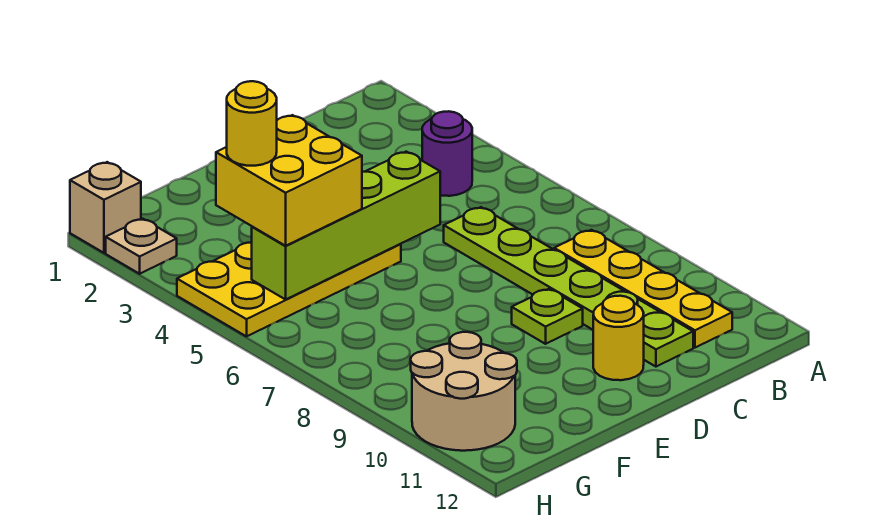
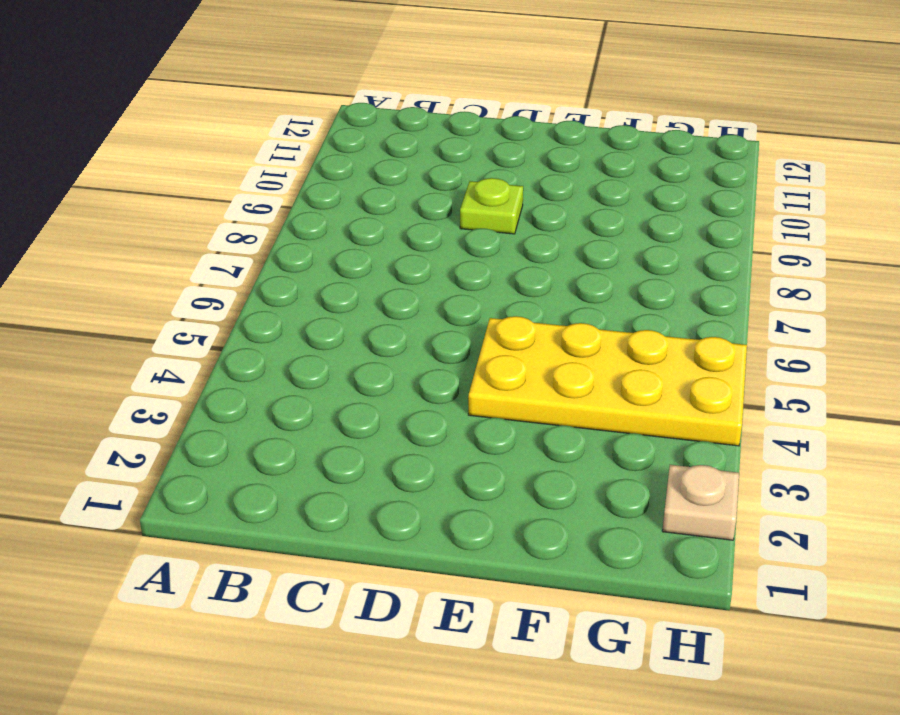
none -> purple round brick B4 level 1
none -> yellow plate B8:B11 level 1
none -> lime plate C6:C11 level 1

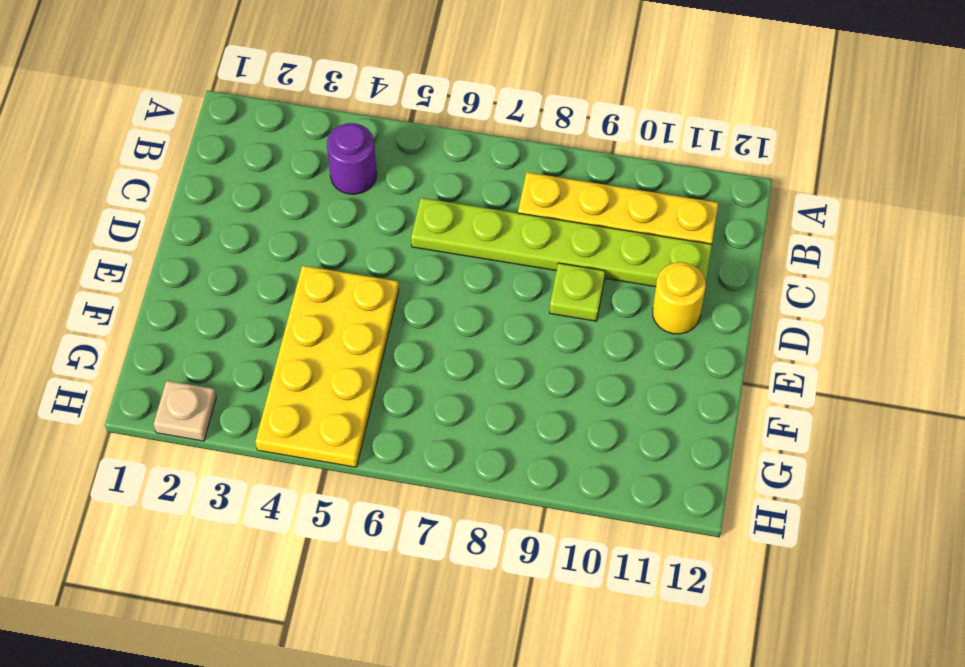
none -> tan round brick G10:H11 level 1
none -> tan brick H1 level 1
none -> lime brick D5:G5 level 2

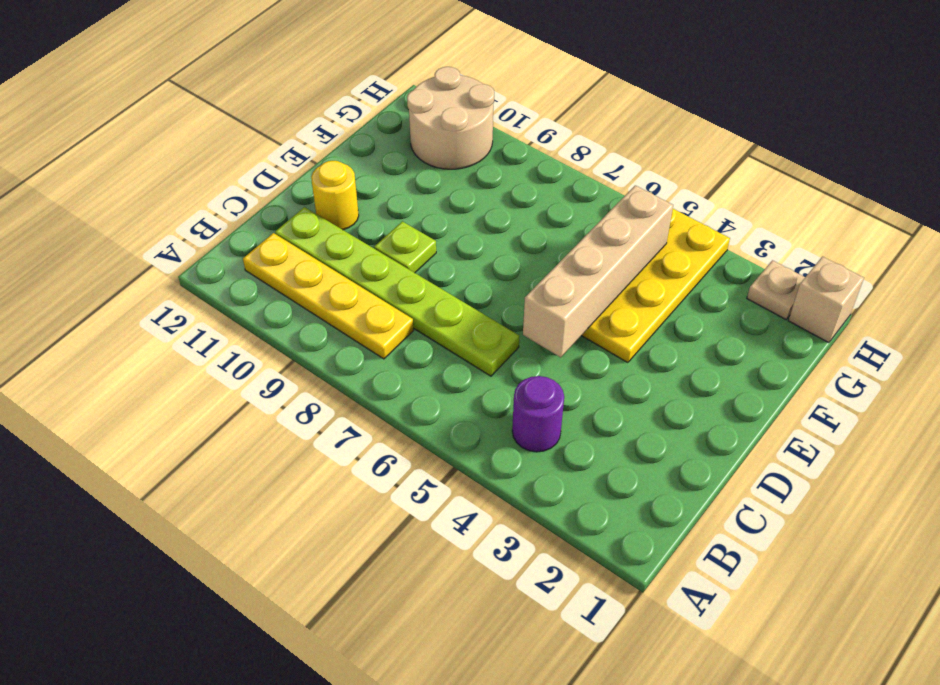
tan brick D5:G5 level 2 -> lime brick D5:G5 level 2
none -> yellow brick F4:G5 level 3
none -> yellow round brick G4 level 4

